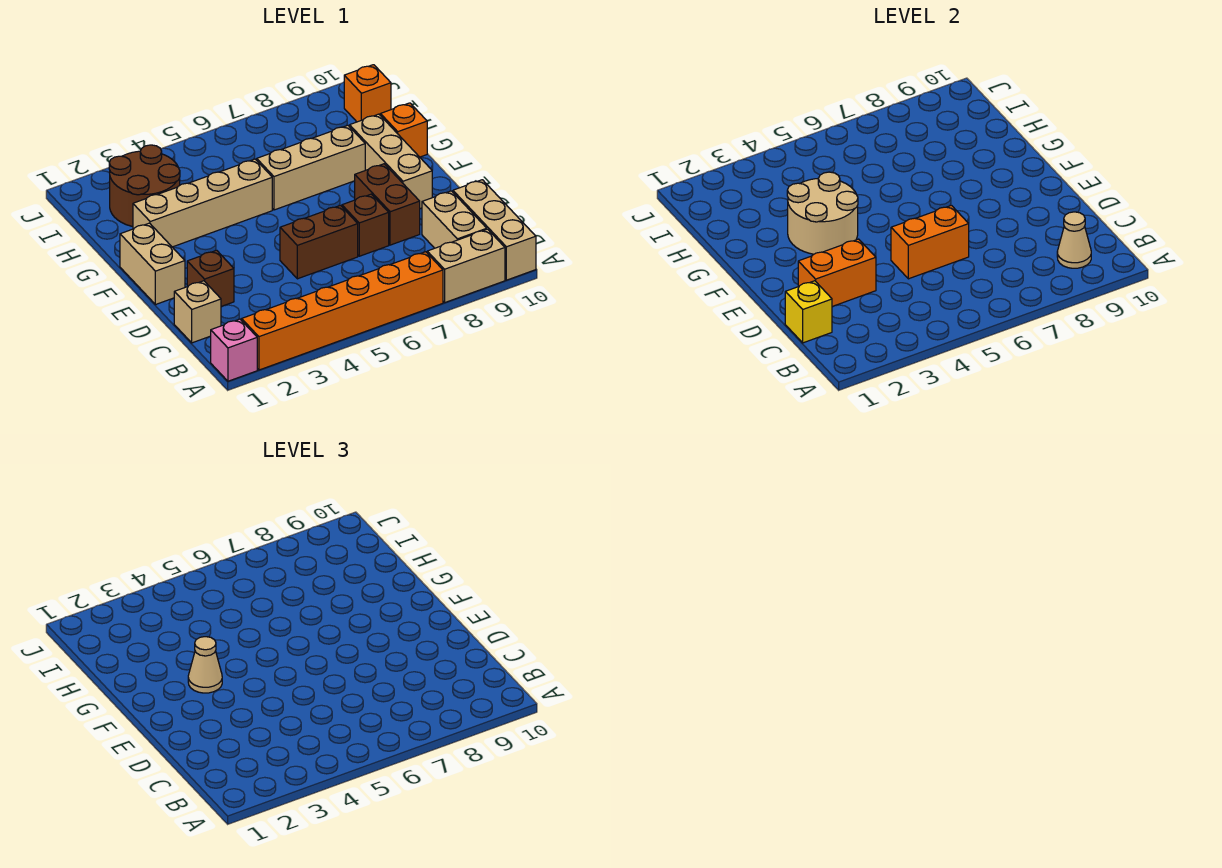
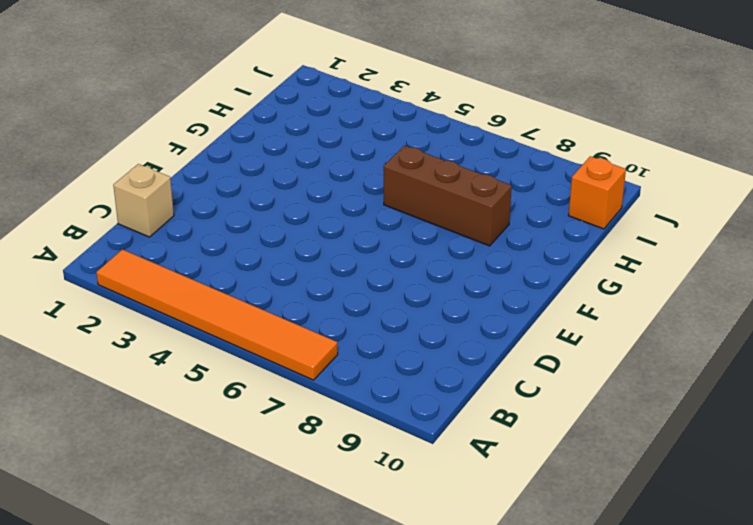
orange tile A2:A7 level 1 -> orange brick A2:A7 level 1
brown brick G6:G8 level 1 -> tan brick G6:G8 level 1
none -> pink brick A1 level 1
none -> tan brick A8:A9 level 1
none -> tan brick A10:C10 level 1

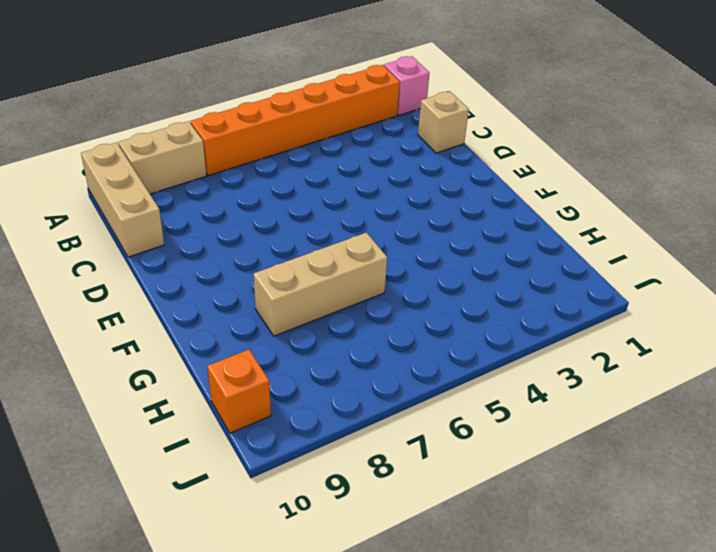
none -> tan brick B9:C9 level 1
none -> brown brick D2 level 1
none -> brown brick D5:D6 level 1

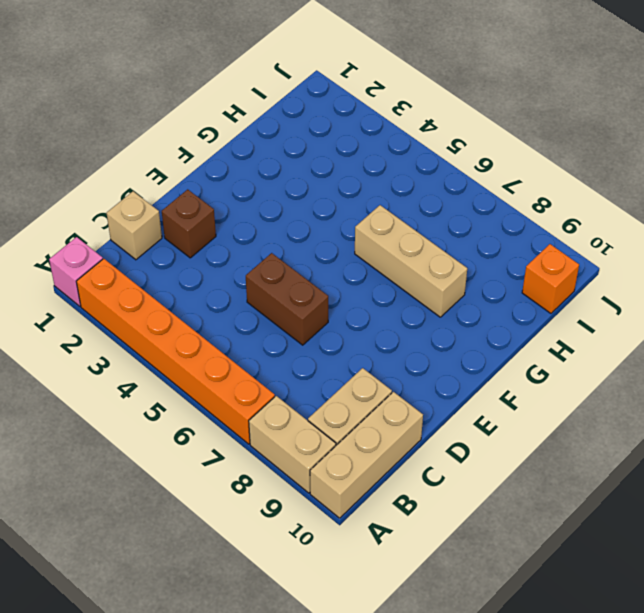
none -> brown brick D7 level 1
none -> brown brick D8:E8 level 1
none -> tan brick E1:F1 level 1

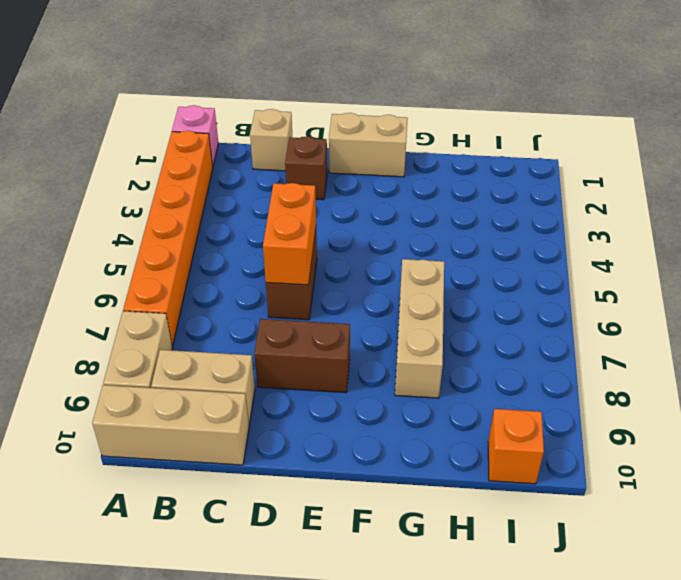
none -> brown brick D7 level 1
none -> tan brick E9:G9 level 1
none -> tan brick G2:G5 level 1

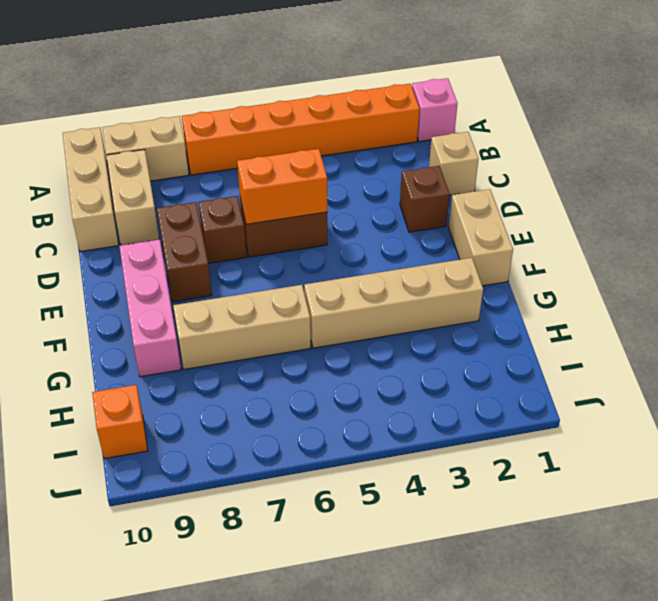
pink brick E9:G9 level 1 -> tan brick E9:G9 level 1
none -> orange brick G10 level 1
none -> brown round brick H2:I3 level 1
none -> tan cone B9 level 2

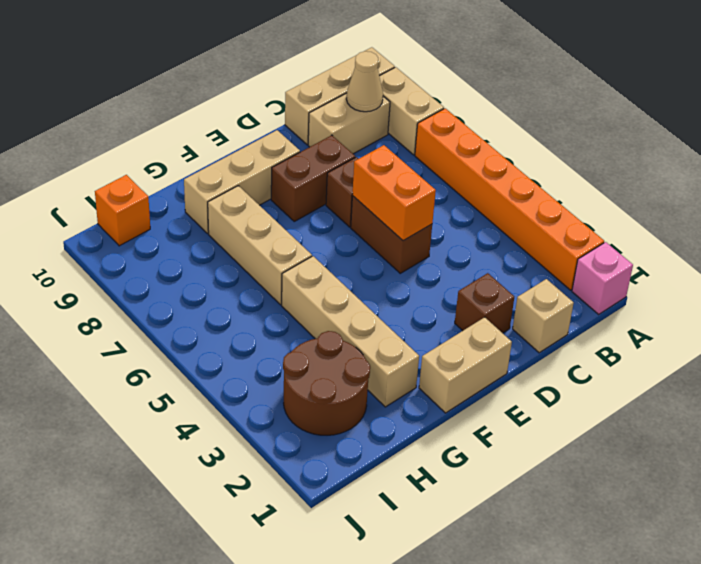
none -> orange brick G10 level 1
none -> yellow brick C1 level 2
none -> orange brick D2:D3 level 2

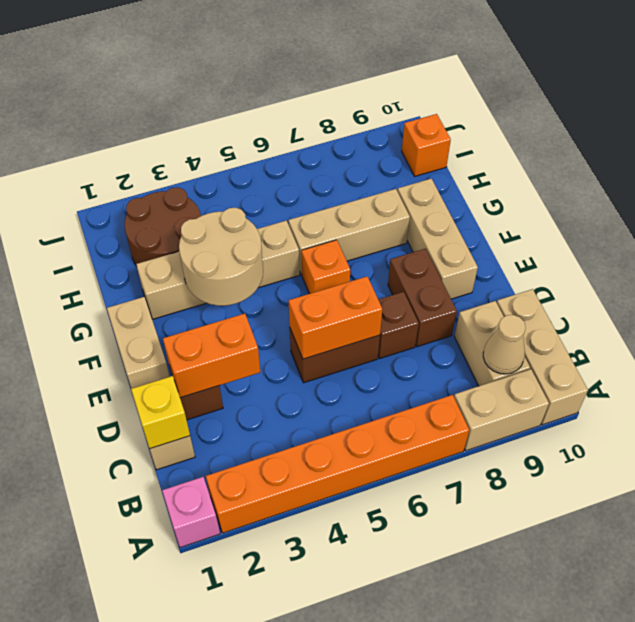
orange brick F6 level 1 -> orange brick G10 level 1
none -> tan cone F3 level 3

